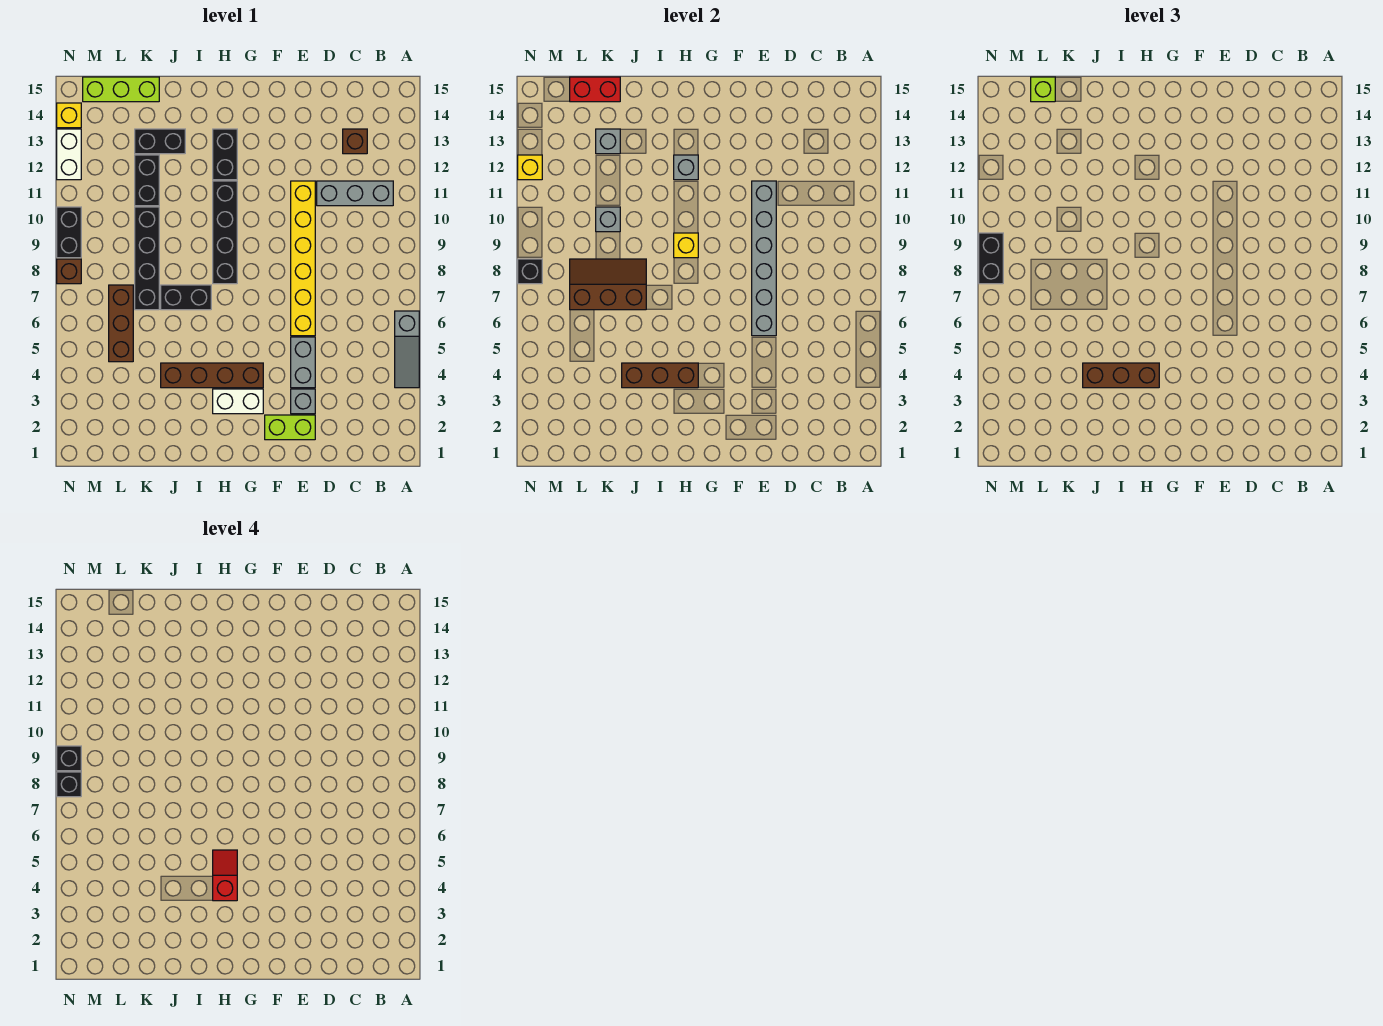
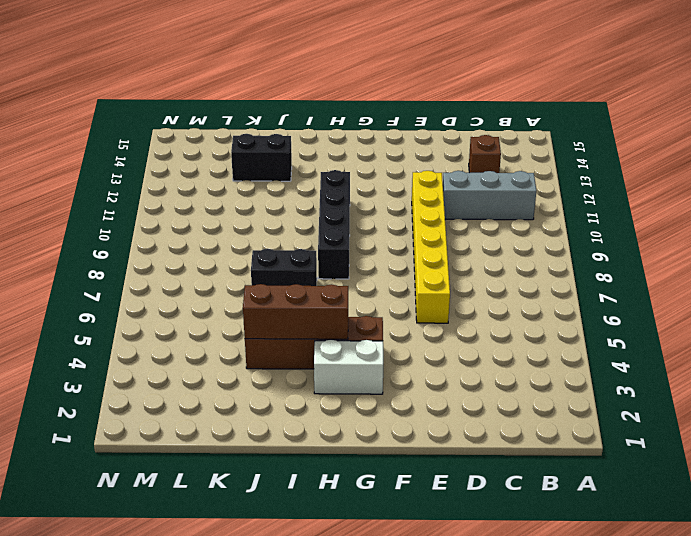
none -> grey slope A4:A6 level 1 top 6
none -> lime brick E2:F2 level 1
none -> grey brick E3 level 1
none -> grey brick E4:E5 level 1

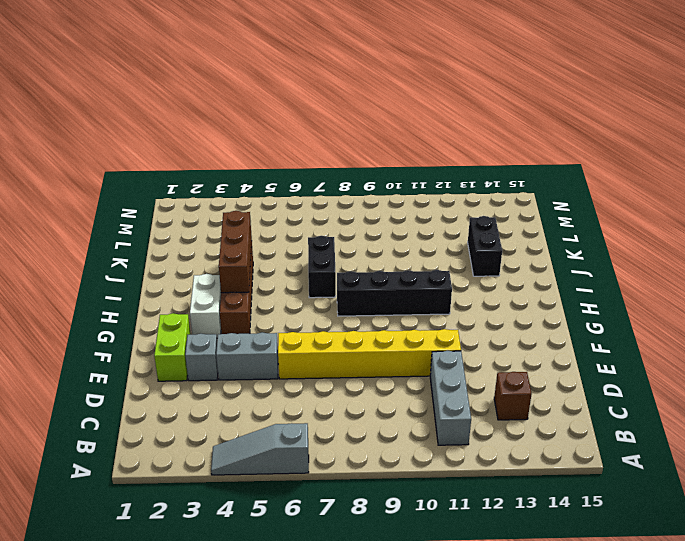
none -> black brick H12:H13 level 1
none -> black brick K7:K10 level 1
none -> black brick K11:K12 level 1
none -> lime brick K15:M15 level 1

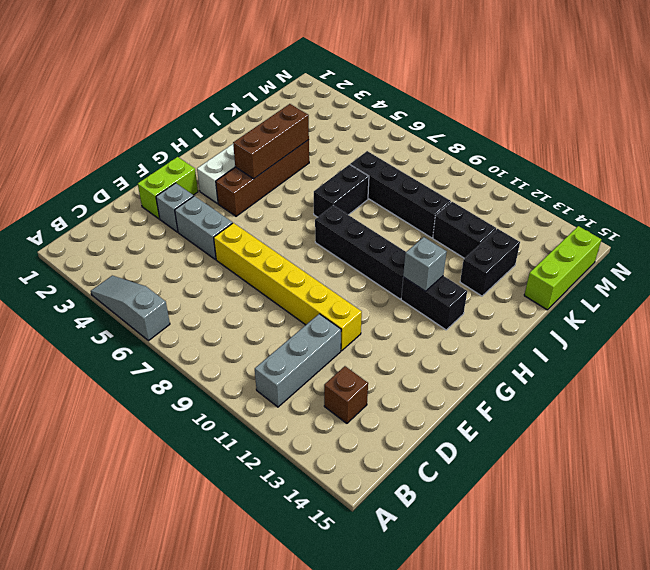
none -> brown brick L5:L7 level 1
none -> brown brick N8 level 1
none -> black brick N9:N10 level 1
none -> white brick N12:N13 level 1

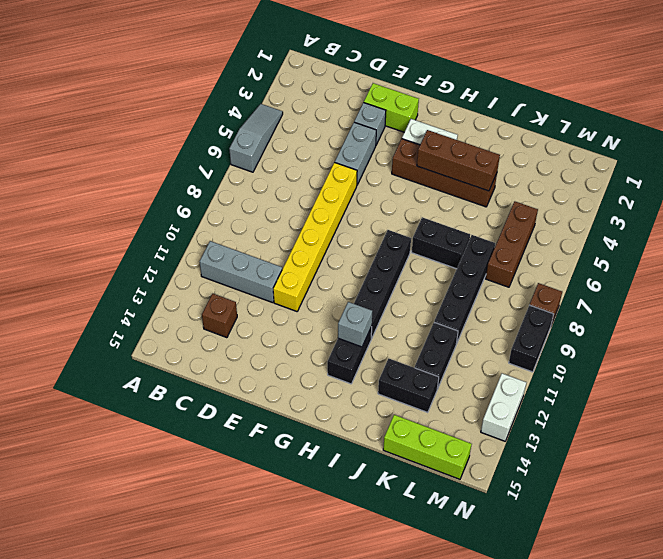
none -> yellow brick N14 level 1
none -> grey brick E6:E11 level 2
none -> yellow brick H9 level 2
none -> brown slope J7:L8 level 2 top 7

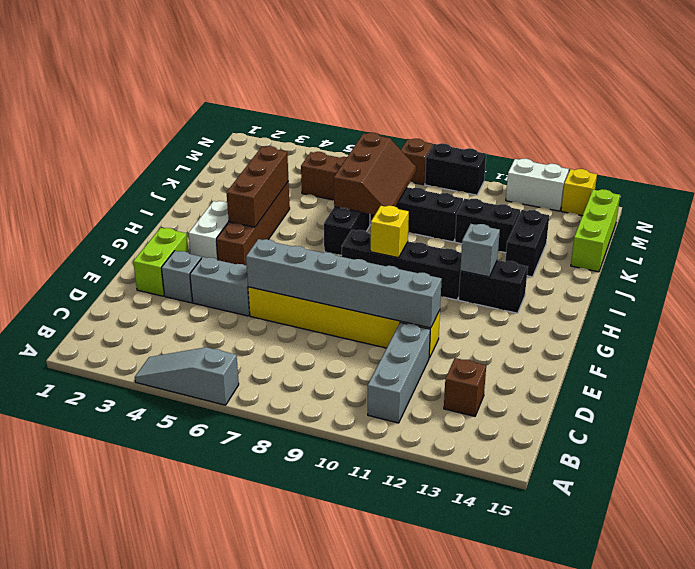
none -> grey brick K10 level 2
none -> grey brick K13 level 2
none -> red brick K15:L15 level 2
none -> black brick N8 level 2

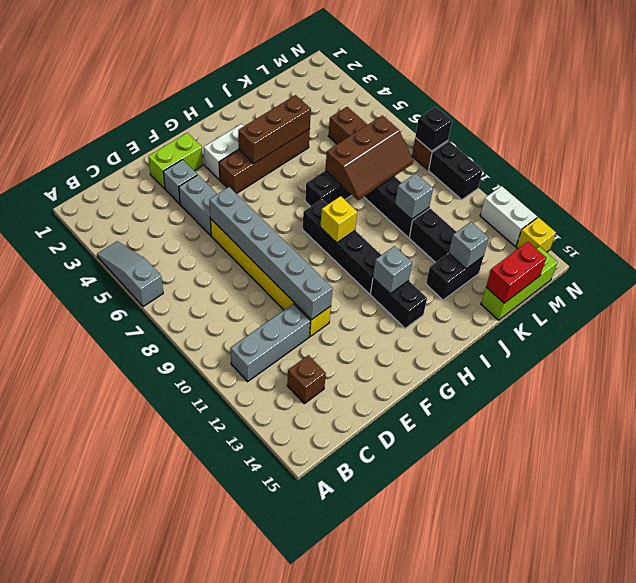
none -> yellow brick N12 level 2
none -> brown brick H4:J4 level 3
none -> lime brick L15 level 3
none -> black brick N8:N9 level 3

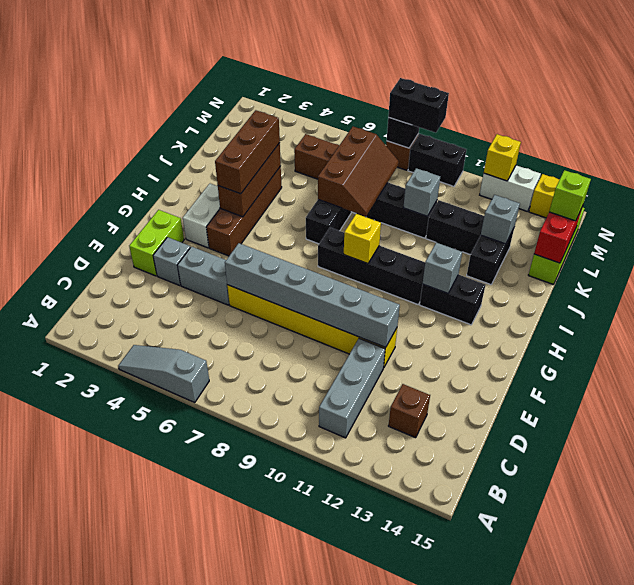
none -> red slope H4:H5 level 4 top 4
none -> black brick N8 level 4
none -> black brick N9 level 4

